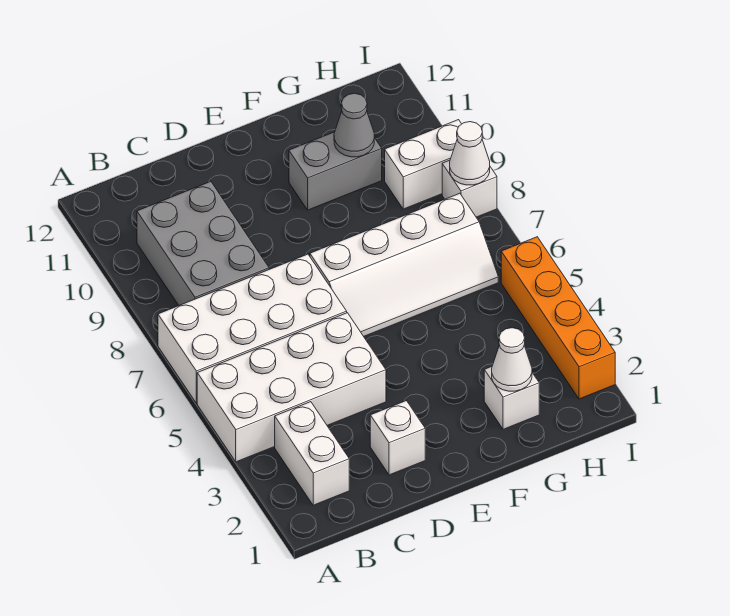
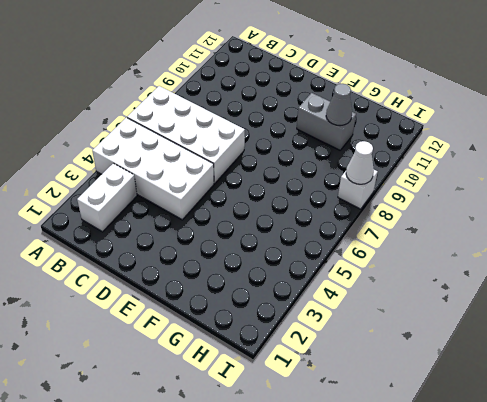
none -> grey brick B8:C10 level 1
none -> white brick D2 level 1
none -> white slope E6:H7 level 1 top 7

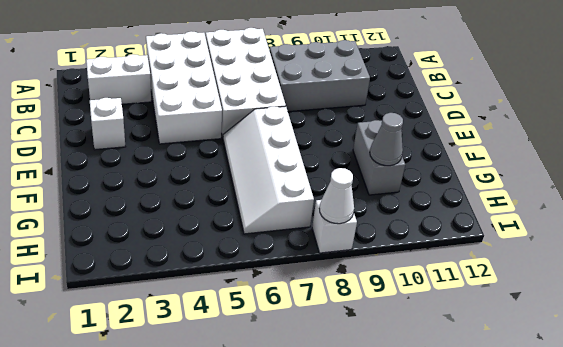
none -> white brick G2 level 1
none -> white brick H9:I9 level 1
none -> orange brick I2:I5 level 1

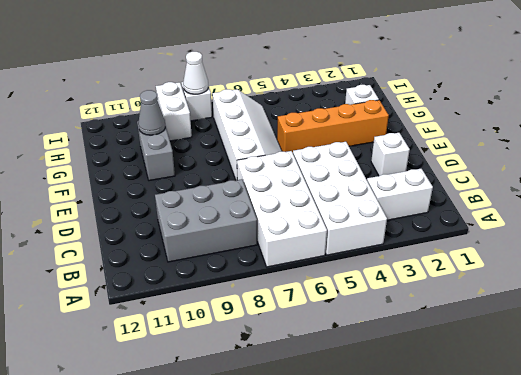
orange brick F2:F5 level 1 -> orange brick I2:I5 level 1
none -> white cone G2 level 2

